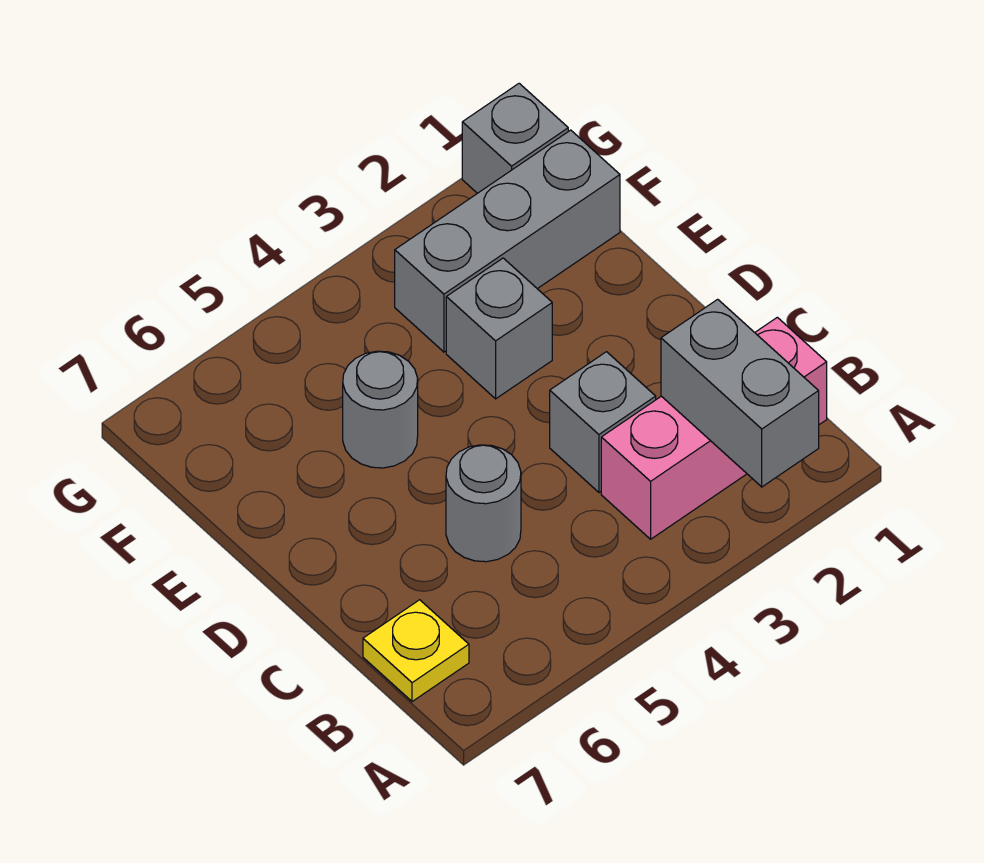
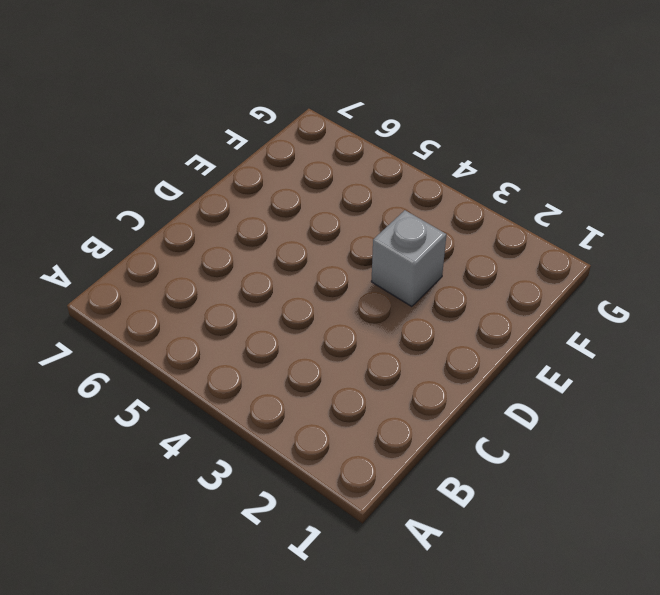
none -> pink brick B1:B3 level 1
none -> yellow plate B7 level 1

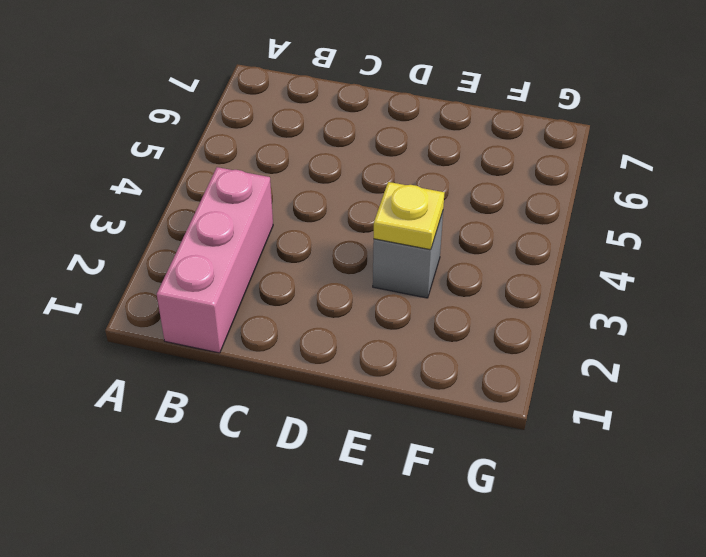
yellow plate E3 level 2 -> yellow plate B7 level 1
none -> grey brick C3 level 1
none -> grey round brick C5 level 1

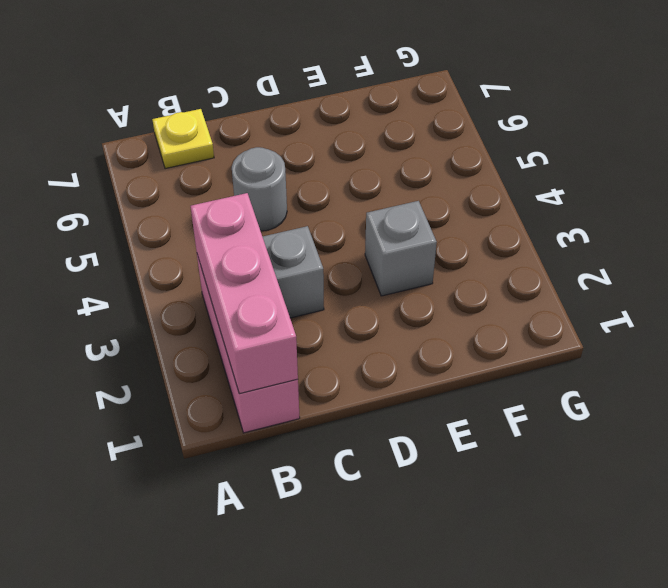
pink brick B1:B3 level 2 -> grey brick A2:B2 level 2
none -> grey round brick E5 level 1
none -> grey brick F1:F3 level 1

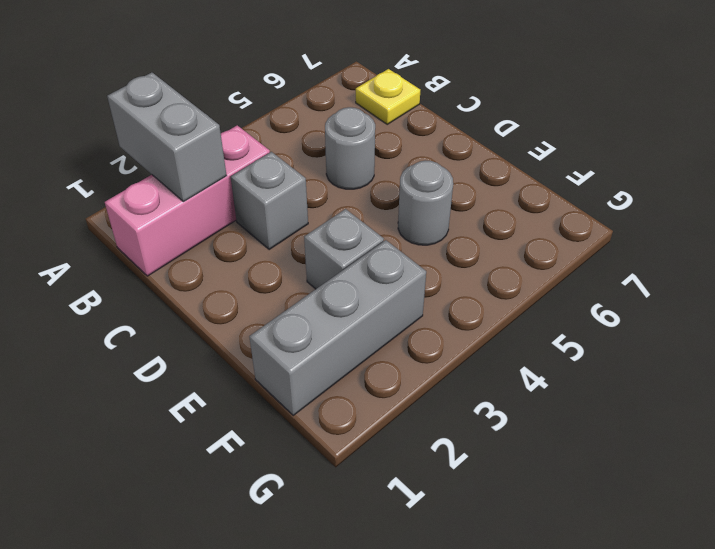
none -> grey brick G1 level 1

